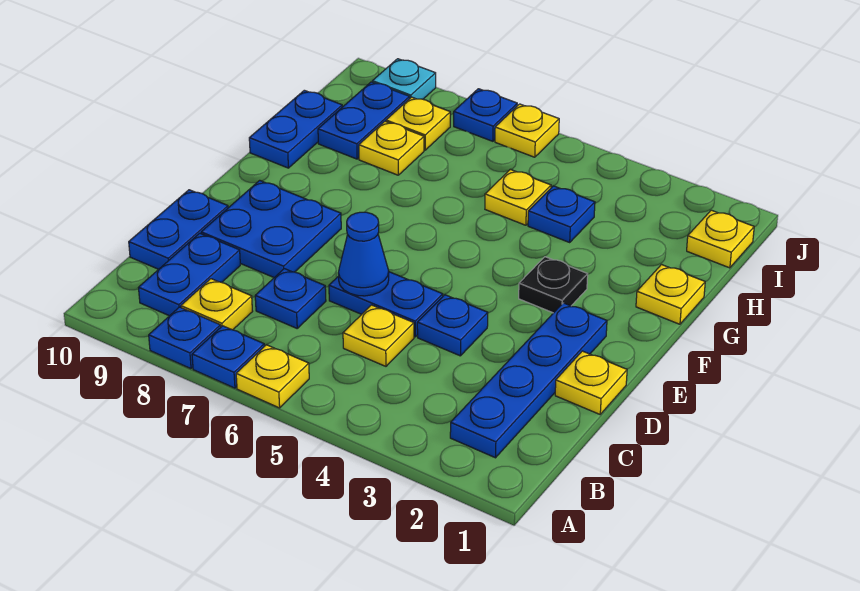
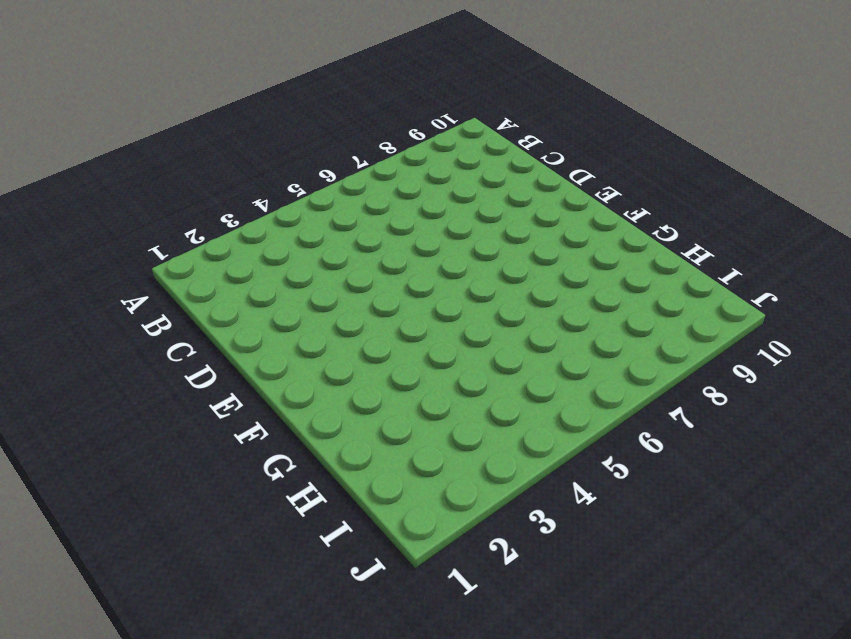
none -> yellow plate A6 level 1
none -> blue plate A7 level 1
none -> blue plate A8 level 1

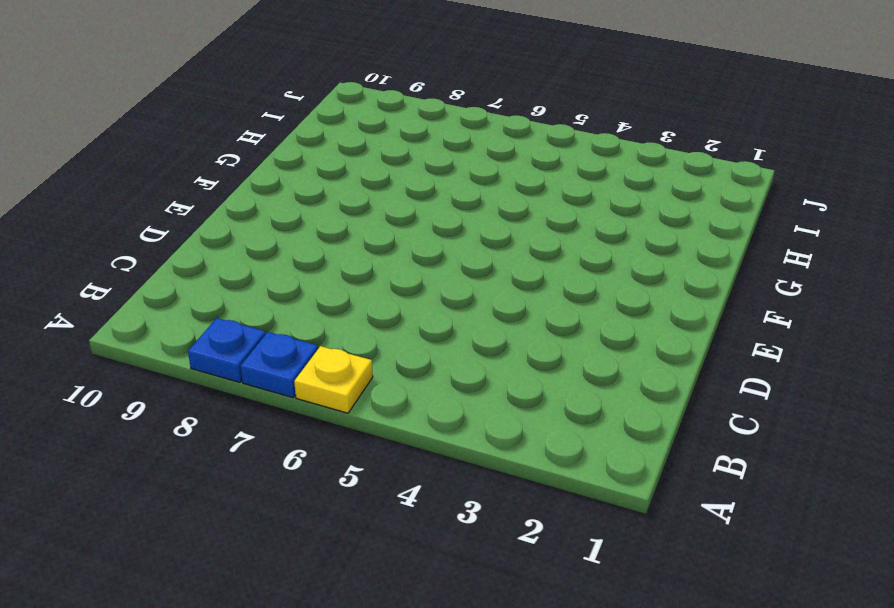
none -> blue plate B2:E2 level 1
none -> yellow plate B8 level 1
none -> blue plate B9:C9 level 1

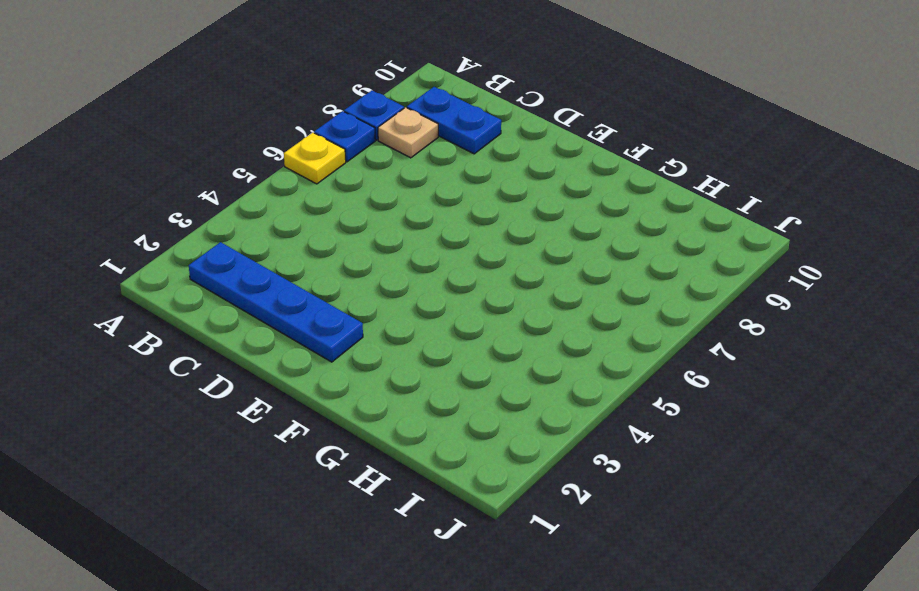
tan plate B8 level 1 -> yellow plate B8 level 1
none -> yellow plate C5 level 1
none -> blue plate C7 level 1
none -> blue plate C10:D10 level 1

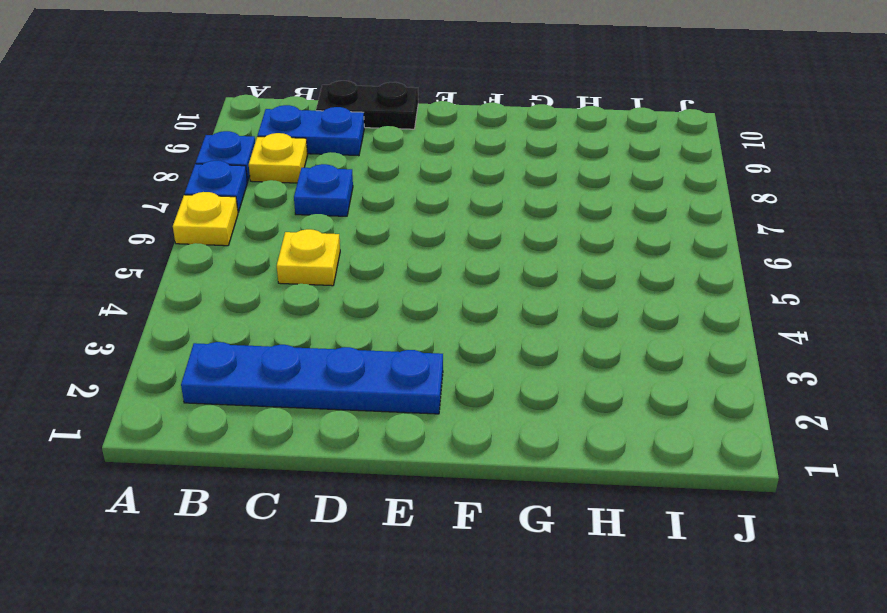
black plate C10:D10 level 1 -> blue plate C10:D10 level 1
none -> yellow plate D1 level 1
none -> blue plate D4 level 1
none -> blue plate D5:D6 level 1

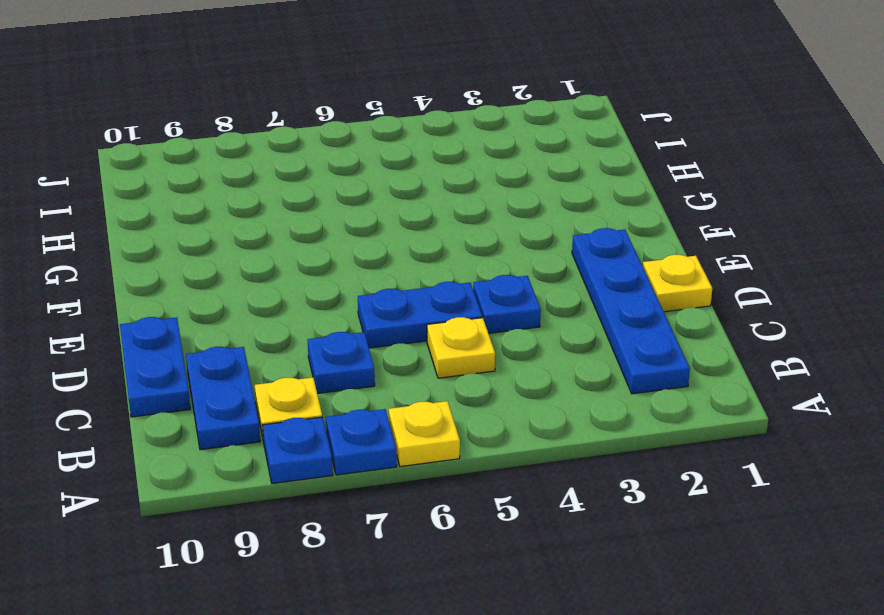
none -> blue plate D8:E9 level 1
none -> black plate F3 level 1
none -> yellow plate G1 level 1

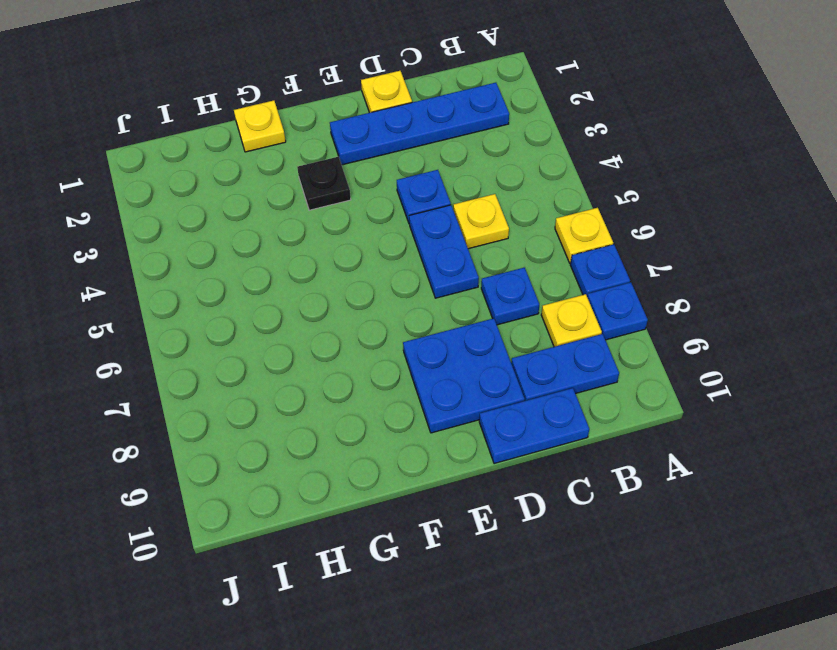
none -> blue plate G10:H10 level 1
none -> blue plate H4 level 1
none -> yellow plate H5 level 1

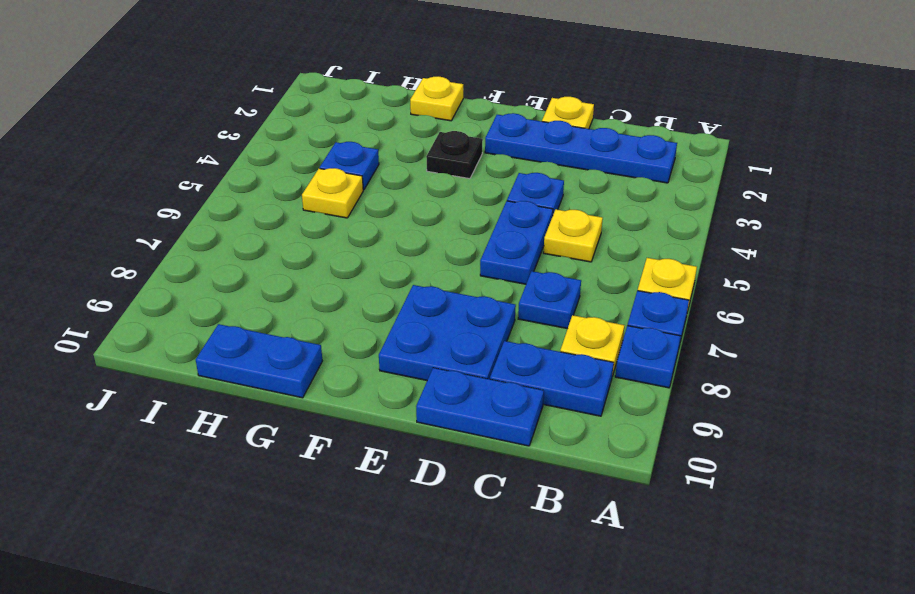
none -> yellow plate H8 level 1
none -> blue plate H9:I9 level 1
none -> yellow plate I1 level 1

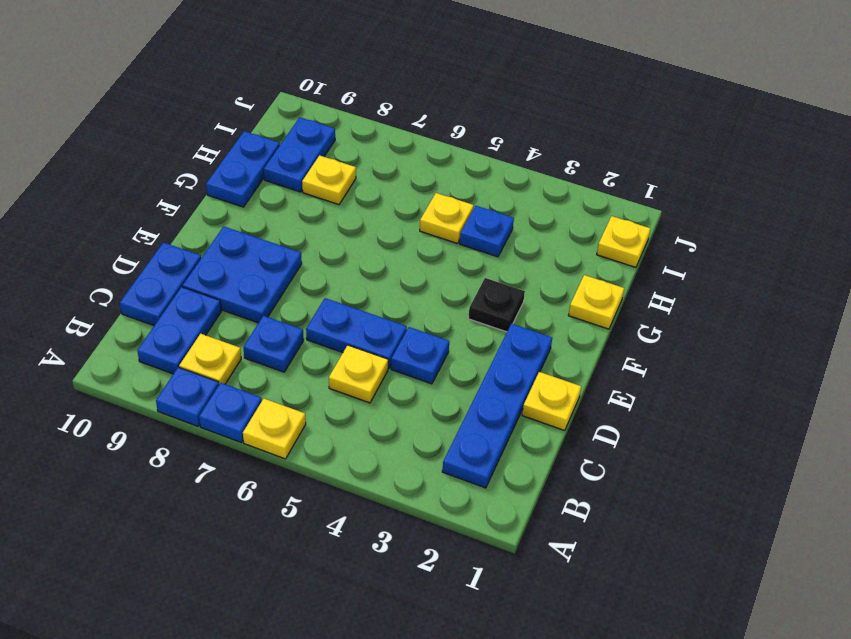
none -> yellow plate I8 level 1
none -> yellow plate J6 level 1
none -> blue plate J7 level 1

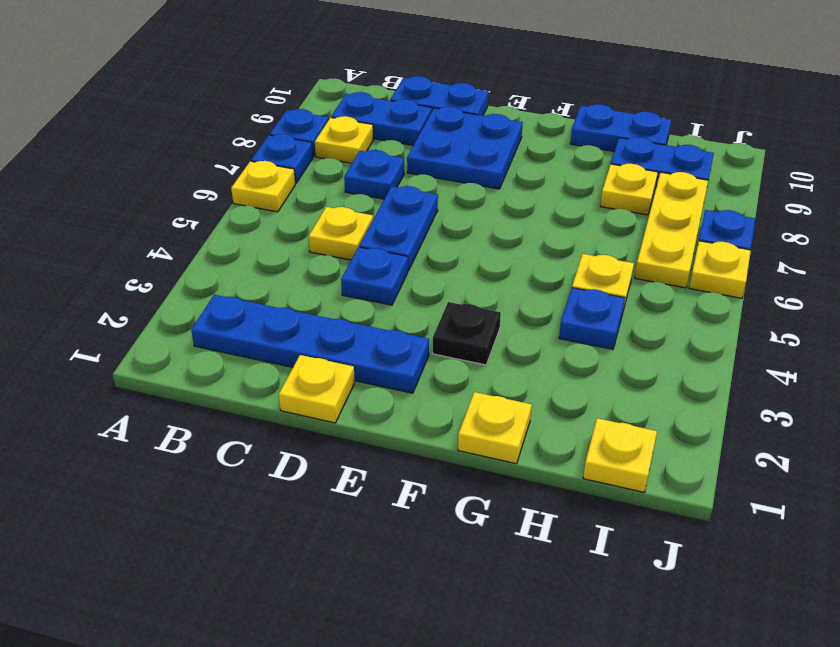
yellow plate I6:I8 level 1 -> yellow plate I8 level 1
none -> cyan plate J9 level 1
none -> blue cone D6 level 2

